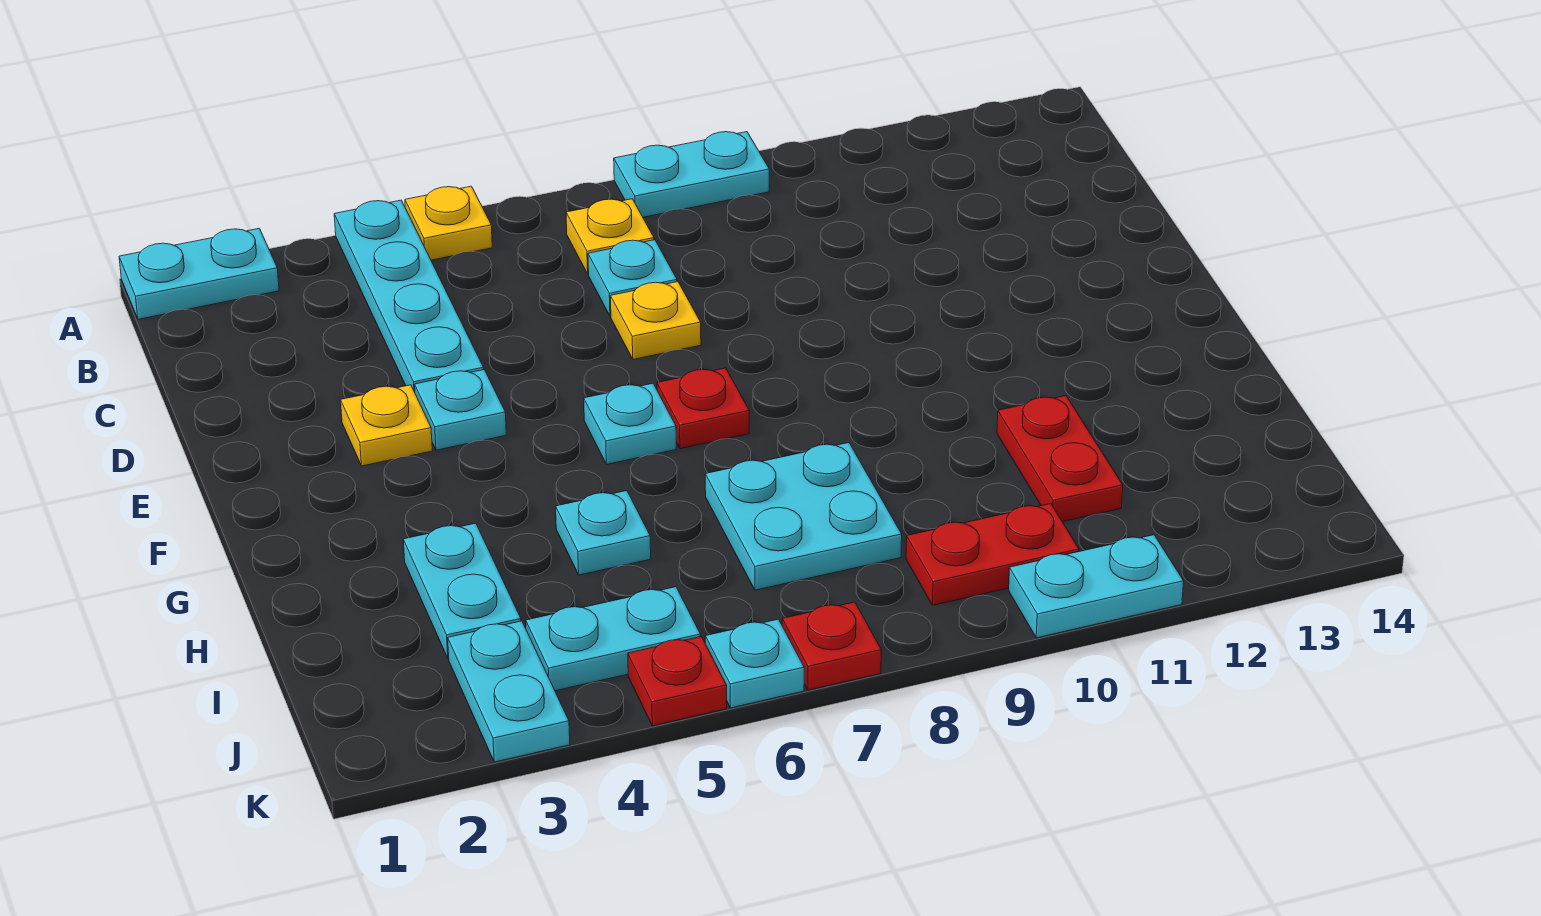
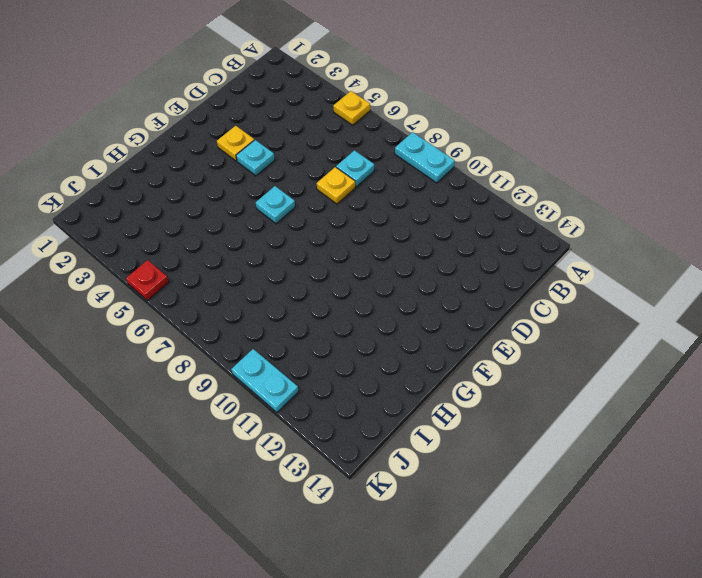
none -> cyan plate A1:A2 level 1
none -> cyan plate A4:D4 level 1
none -> yellow plate B7 level 1

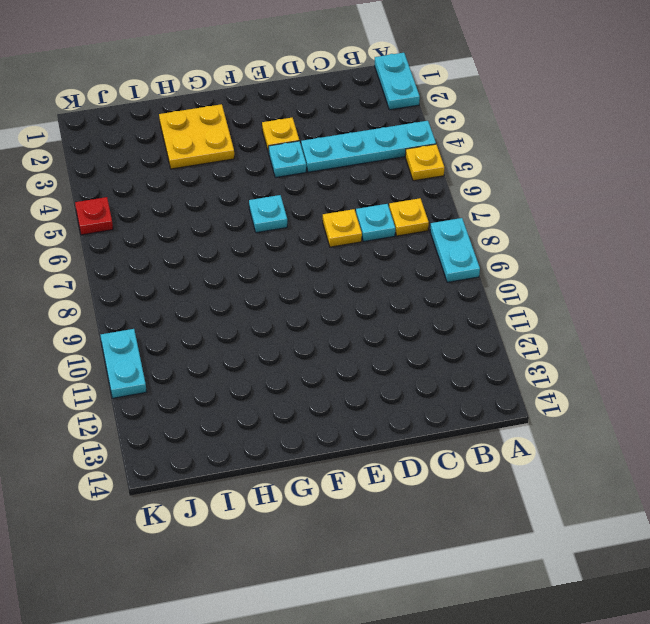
yellow plate G2:H3 level 1 -> cyan plate H3:I3 level 1
none -> red plate F7 level 1
none -> cyan plate H5 level 1
none -> cyan plate H7:I8 level 1

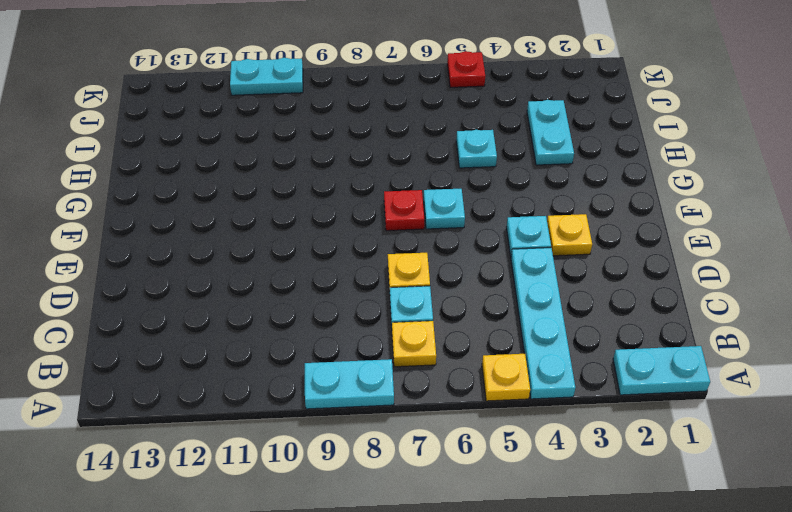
none -> cyan plate H7:I8 level 1
none -> red plate H11:I11 level 1
none -> cyan plate J3:K3 level 1

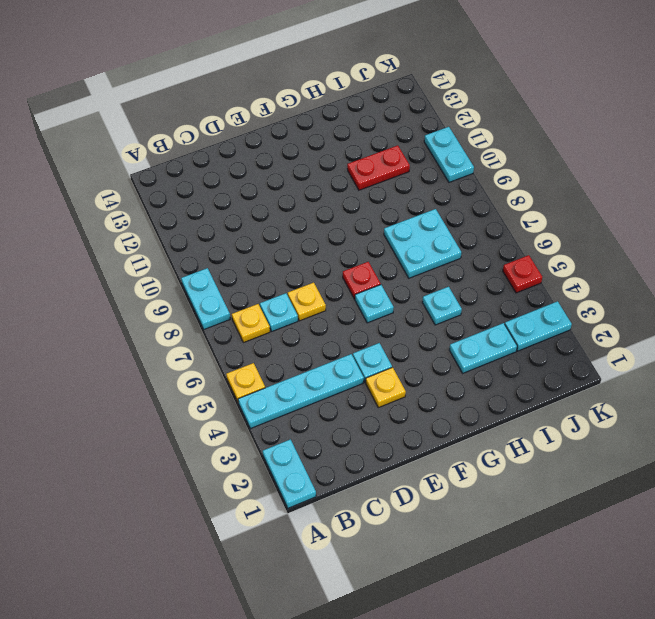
none -> cyan plate J4:J5 level 1
none -> red plate J9:J10 level 1
none -> cyan plate K6 level 1

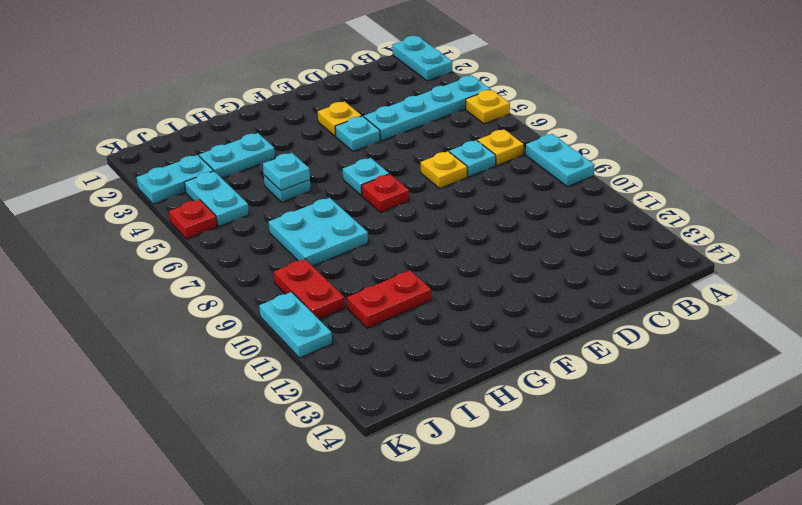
cyan plate H5 level 2 -> cyan plate K6 level 1
none -> red plate K7 level 1

